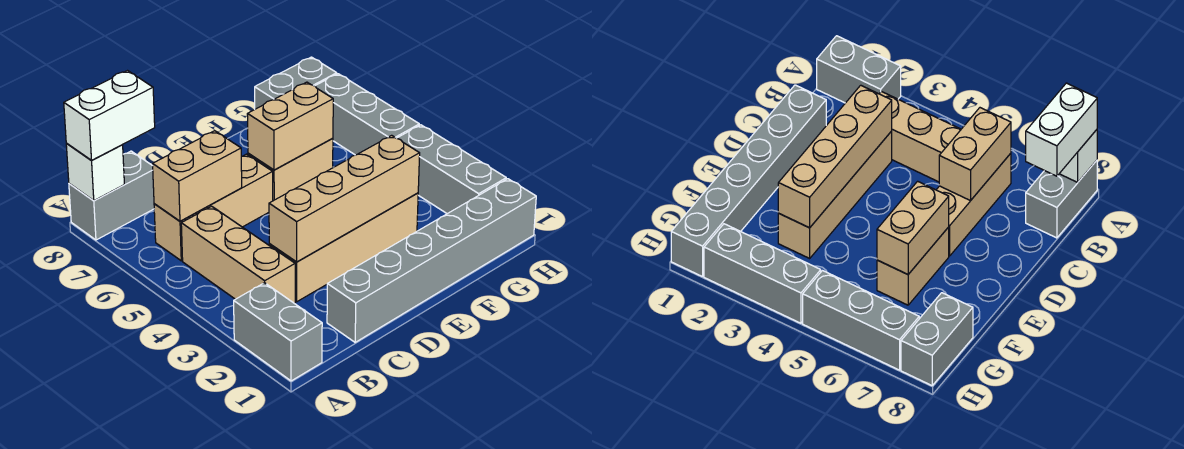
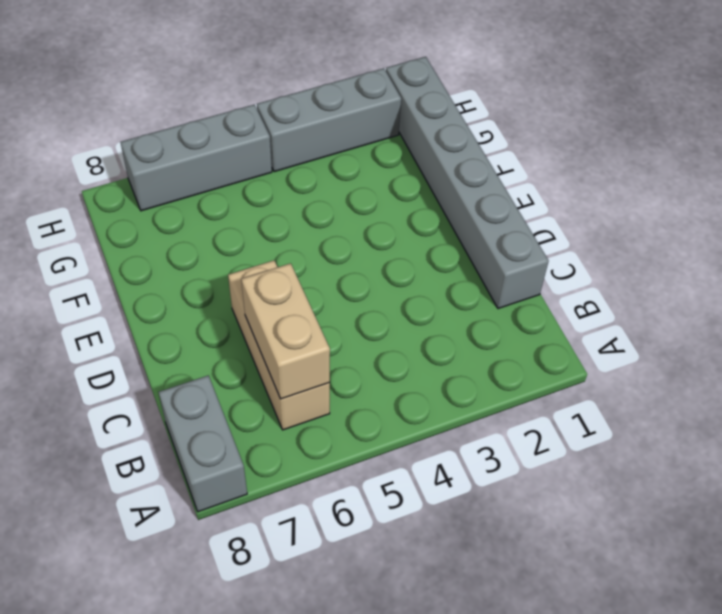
none -> grey brick A1:A2 level 1
none -> tan brick B3:B5 level 1
none -> tan brick C3:F3 level 1

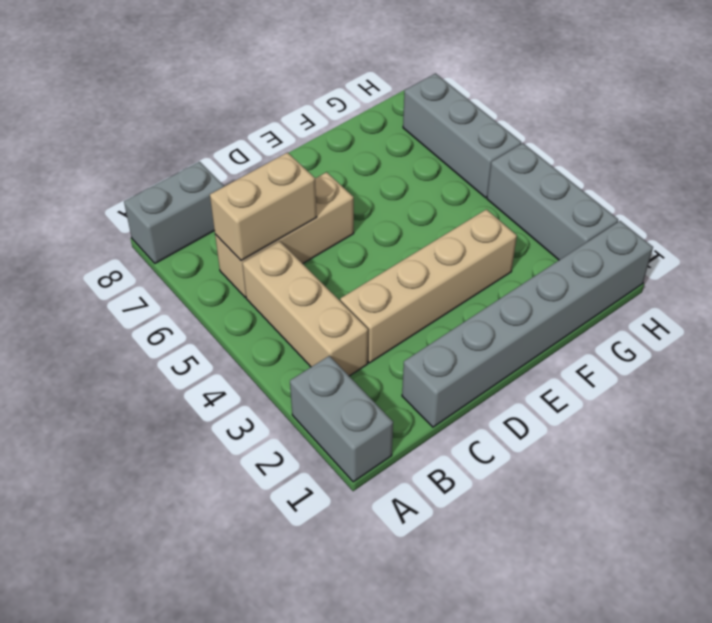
none -> tan brick E6:F6 level 1
none -> grey brick G8:H8 level 1
none -> white brick A8 level 2

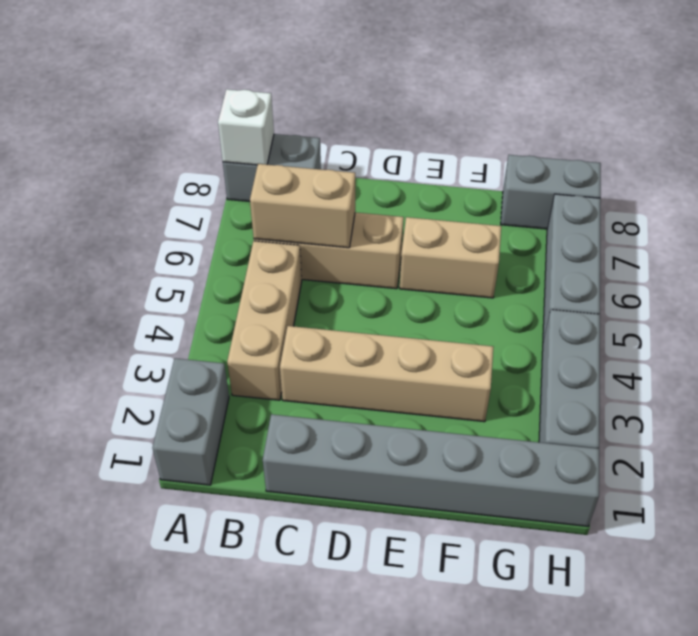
none -> tan brick C3:F3 level 2
none -> tan brick E6:F6 level 2
none -> white brick A8:B8 level 3

